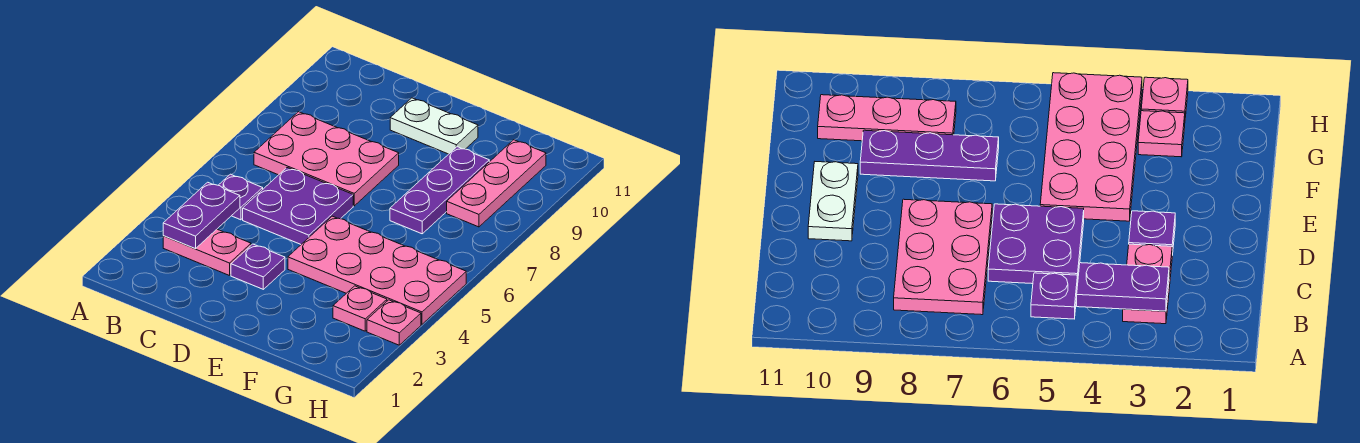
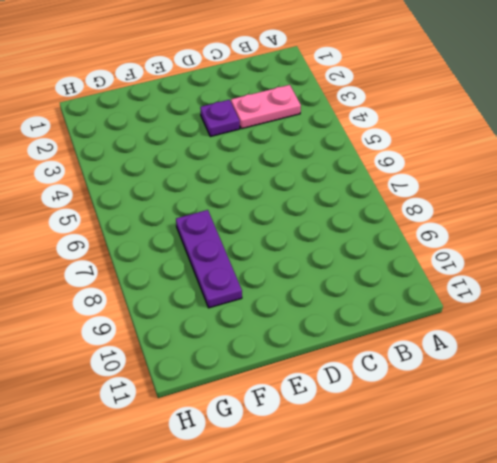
none -> purple plate B5 level 1
none -> pink plate B7:D8 level 1
none -> purple plate C5:D6 level 1

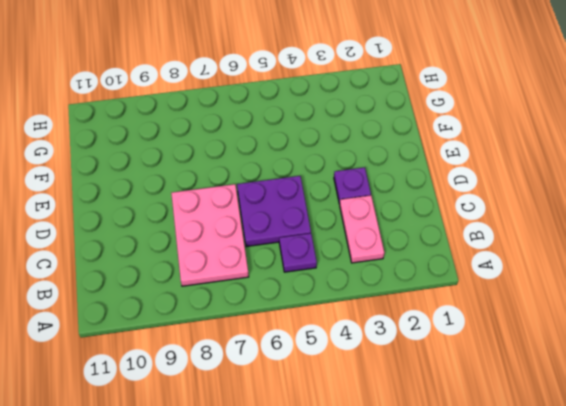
none -> white plate D10:E10 level 1
none -> pink plate E4:H5 level 1
none -> purple plate F7:F9 level 1

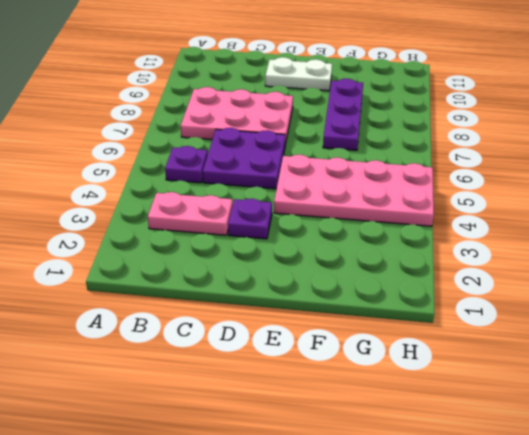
none -> pink plate G3 level 1
none -> pink plate G8:G10 level 1
none -> pink plate H3 level 1

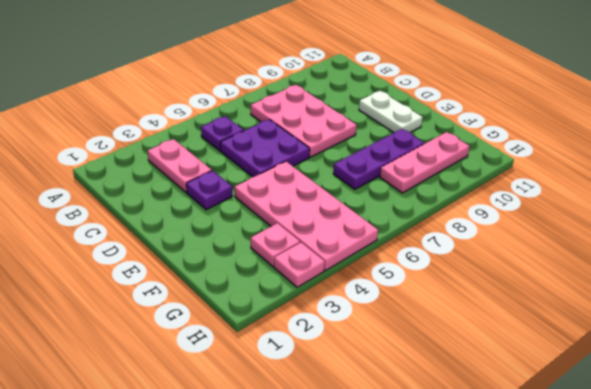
none -> purple plate B3:B4 level 2

